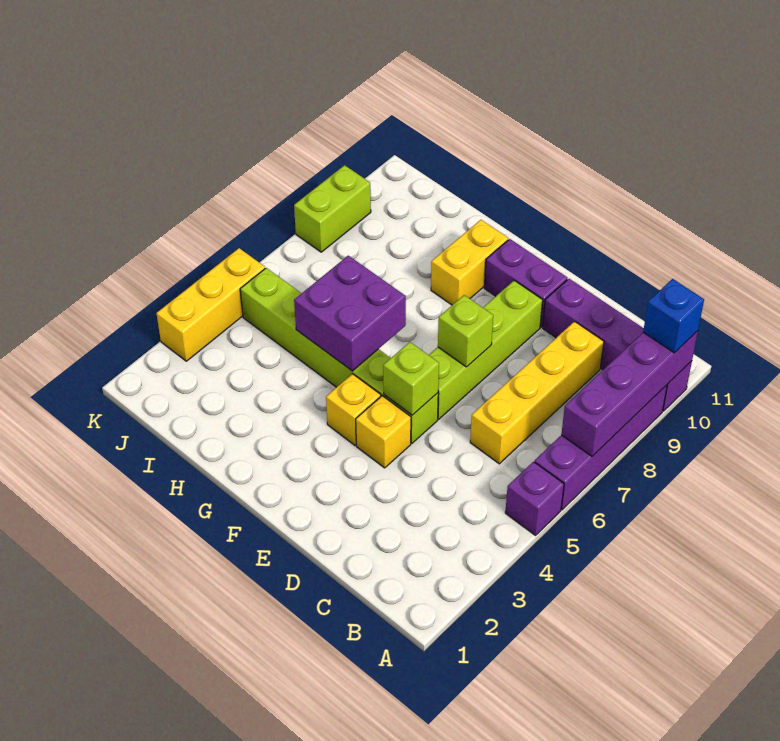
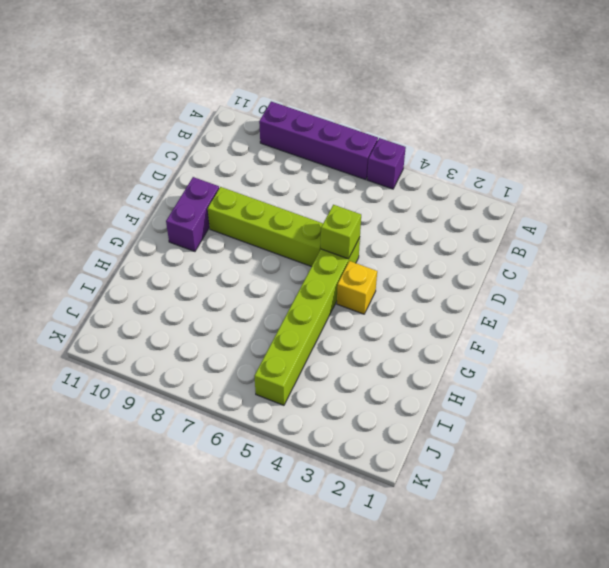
none -> purple brick A10:D10 level 1
none -> yellow brick C6:C9 level 1
none -> yellow brick E4 level 1

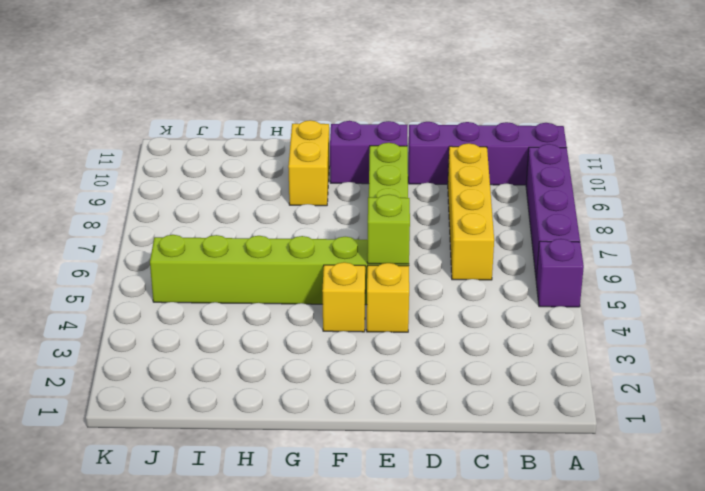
none -> yellow brick K3:K5 level 1
none -> lime brick K8:K9 level 1
none -> purple brick A7:A10 level 2

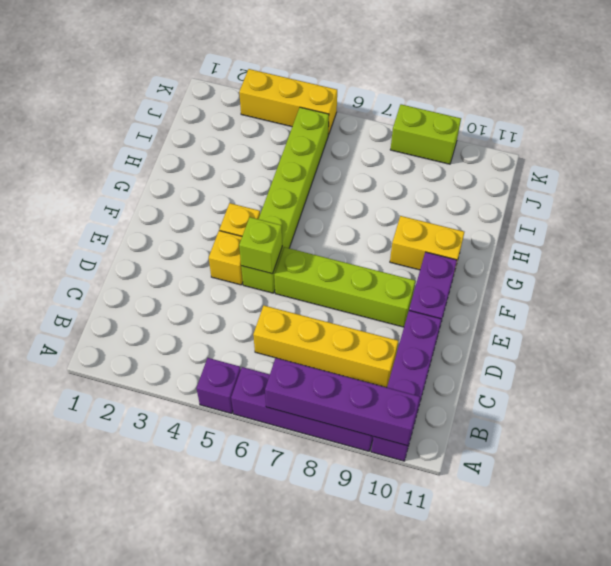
none -> lime brick E7 level 2
none -> purple brick G5:H6 level 2
none -> blue brick A10 level 3

